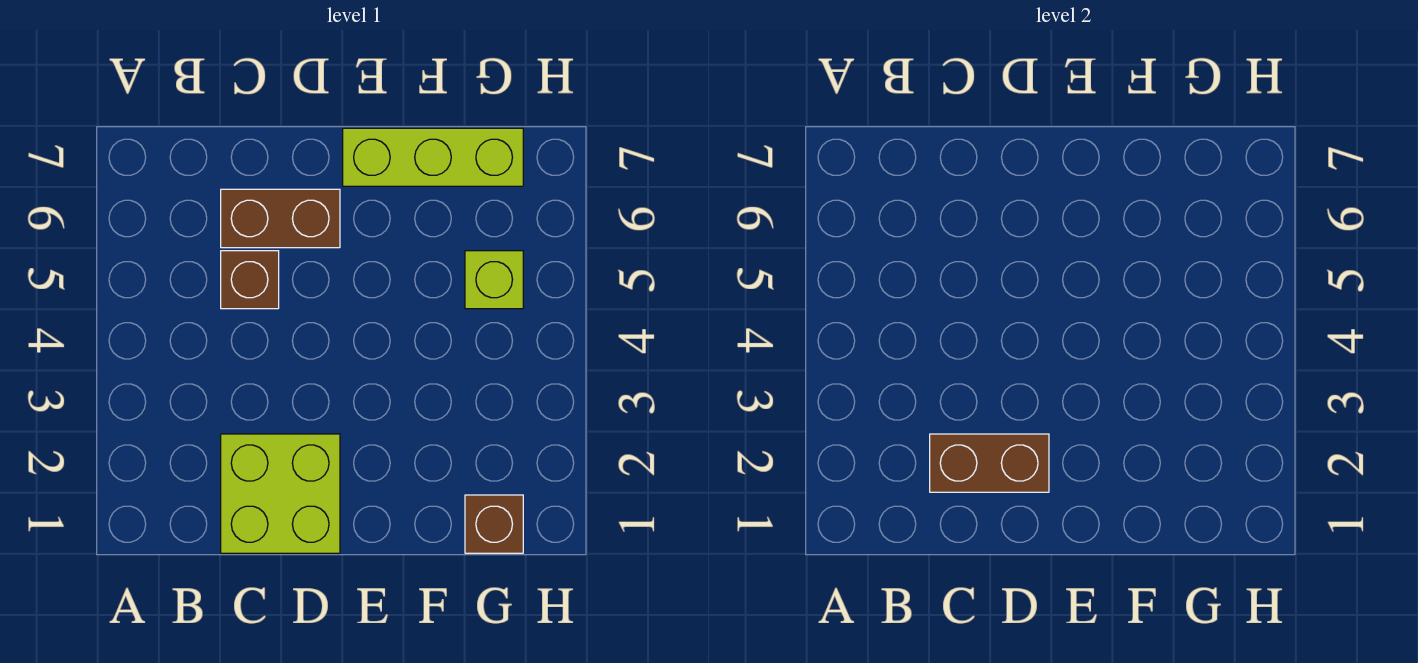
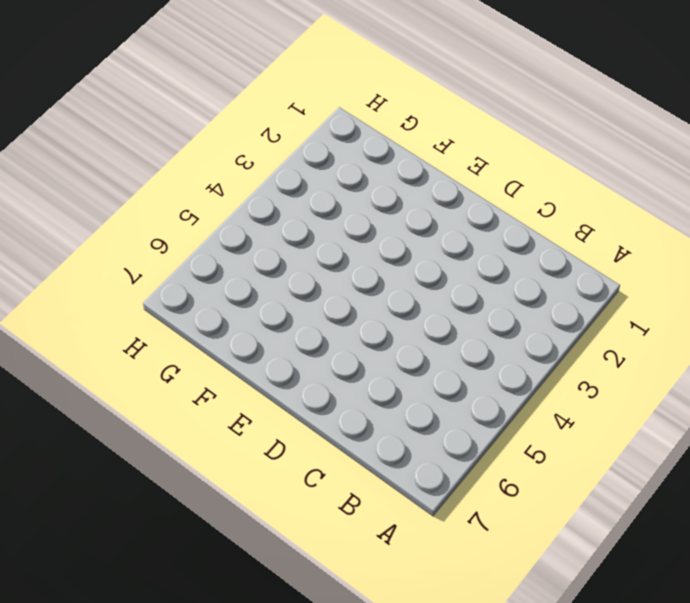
none -> lime brick C1:D2 level 1
none -> brown brick C5 level 1

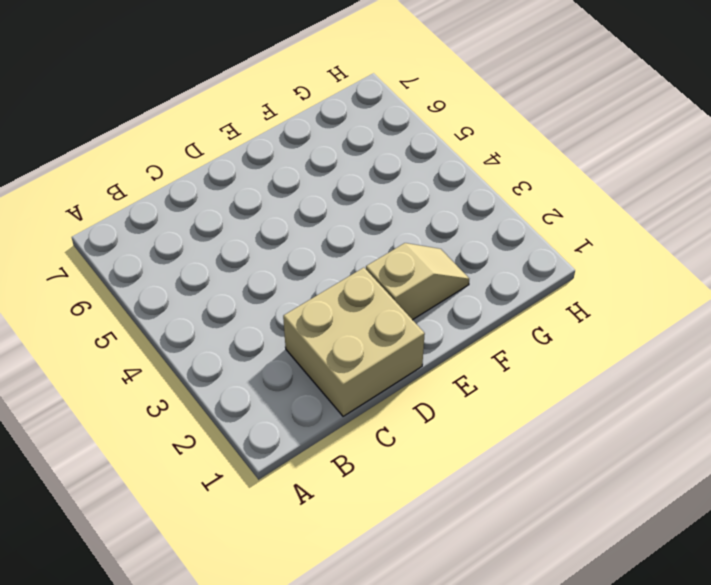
tan brick C1:D2 level 1 -> lime brick C1:D2 level 1
tan slope E2:F2 level 1 top E -> none
none -> brown brick C5 level 1
none -> brown brick C6:D6 level 1

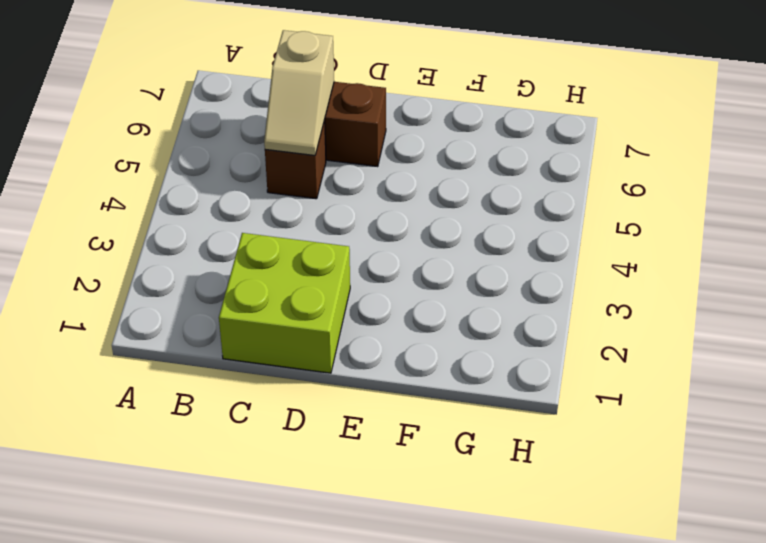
tan slope C5:C6 level 2 top 6 -> none
none -> lime brick E7:G7 level 1
none -> brown brick G1 level 1

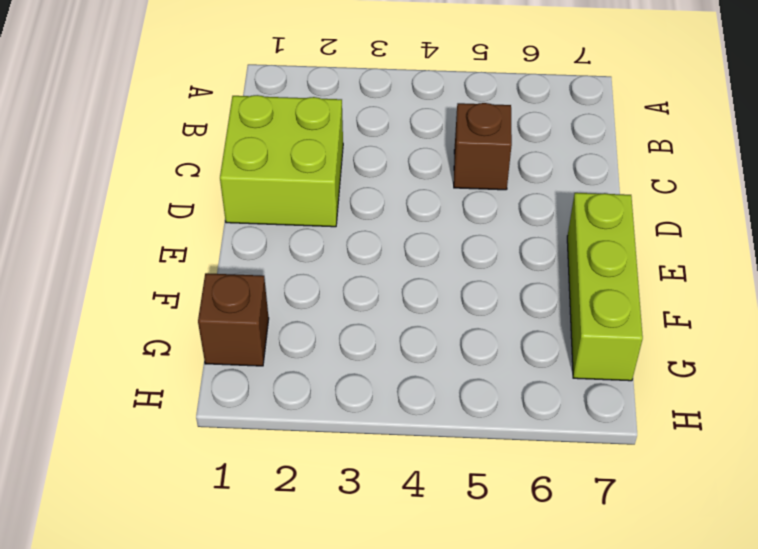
none -> brown brick C6:D6 level 1
none -> lime brick G5 level 1

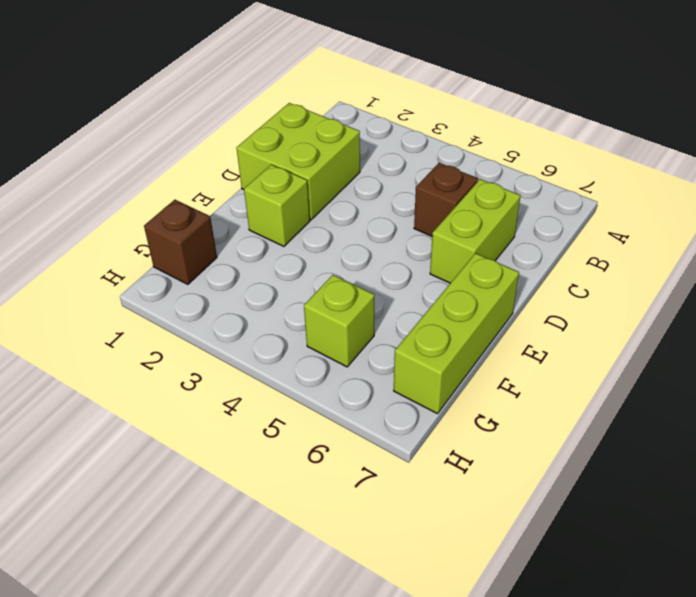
lime brick C6:D6 level 1 -> brown brick C6:D6 level 1
lime brick E2 level 1 -> none
none -> brown brick C2:D2 level 2

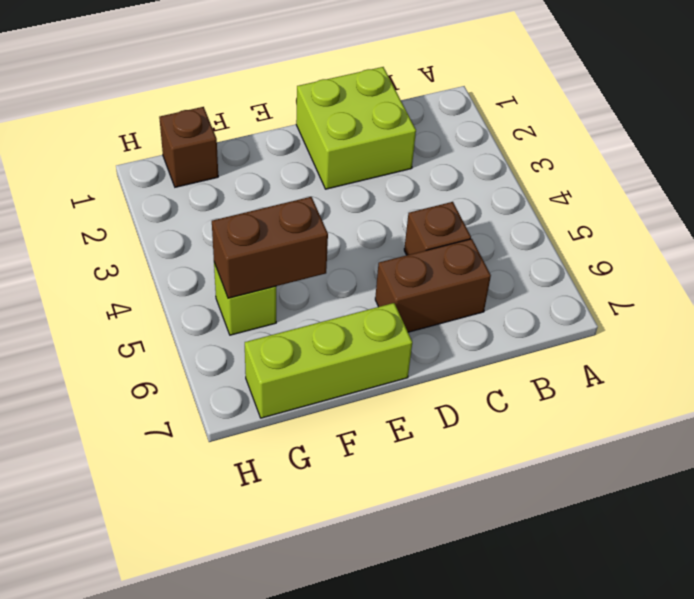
brown brick F5:G5 level 2 -> brown brick C2:D2 level 2

